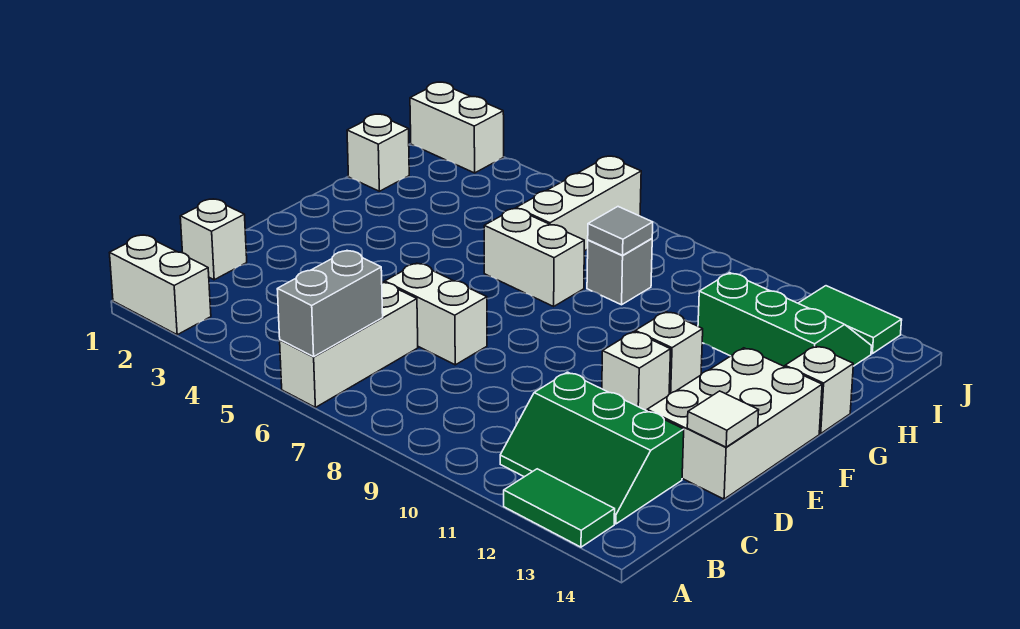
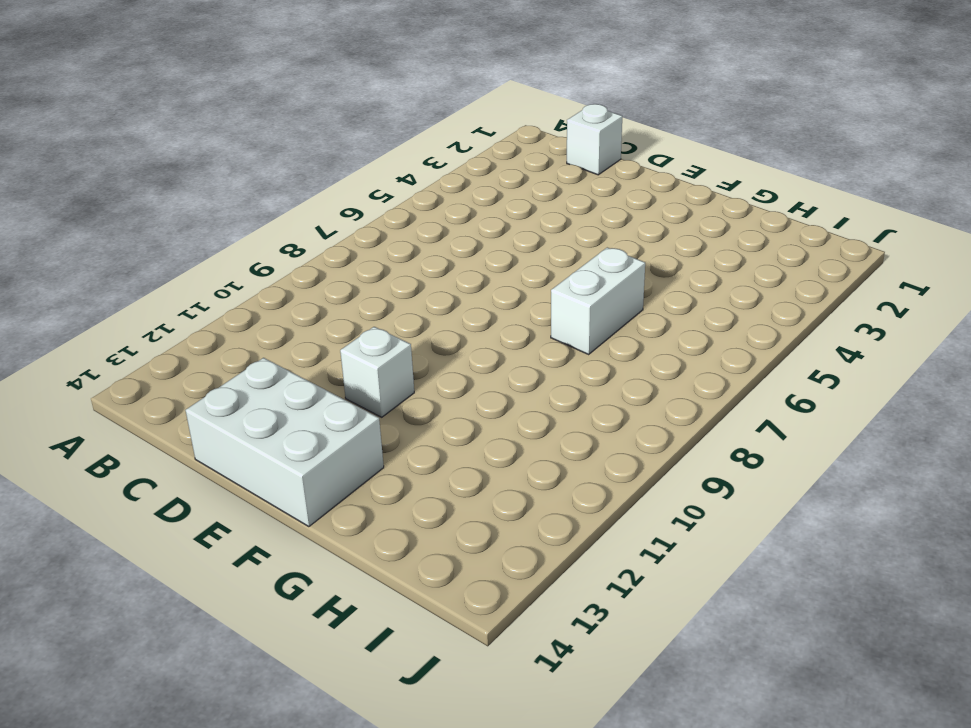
none -> white brick A1:A2 level 1
none -> white brick A6:C6 level 1
none -> green tile A12:A13 level 1

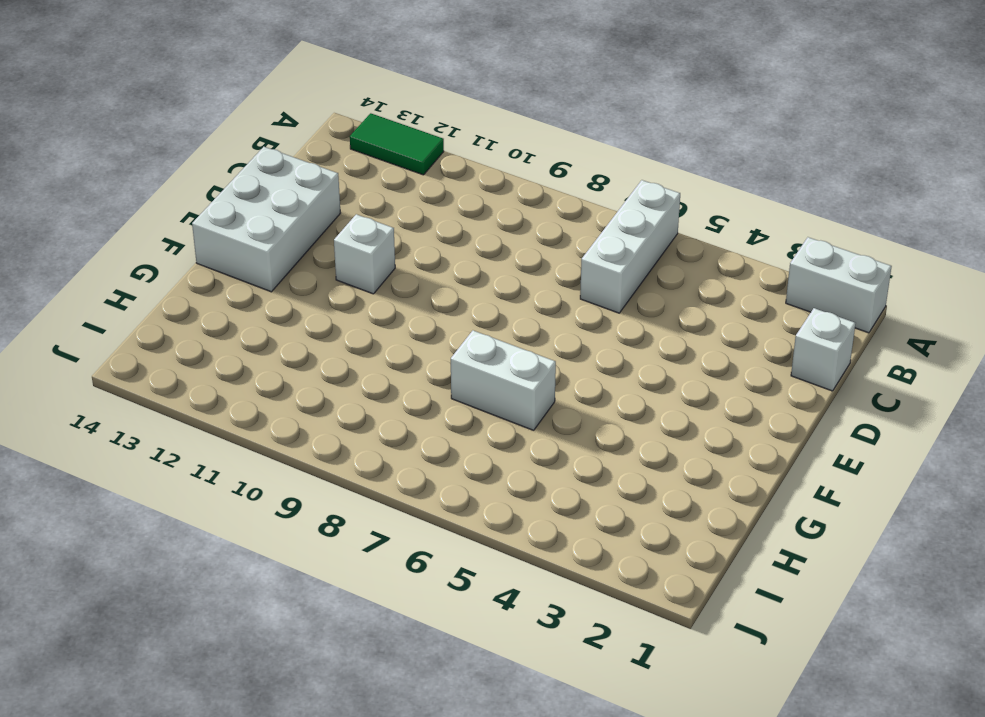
none -> green slope B11:C13 level 1 top C
none -> white brick D6:D7 level 1
none -> white brick F11 level 1

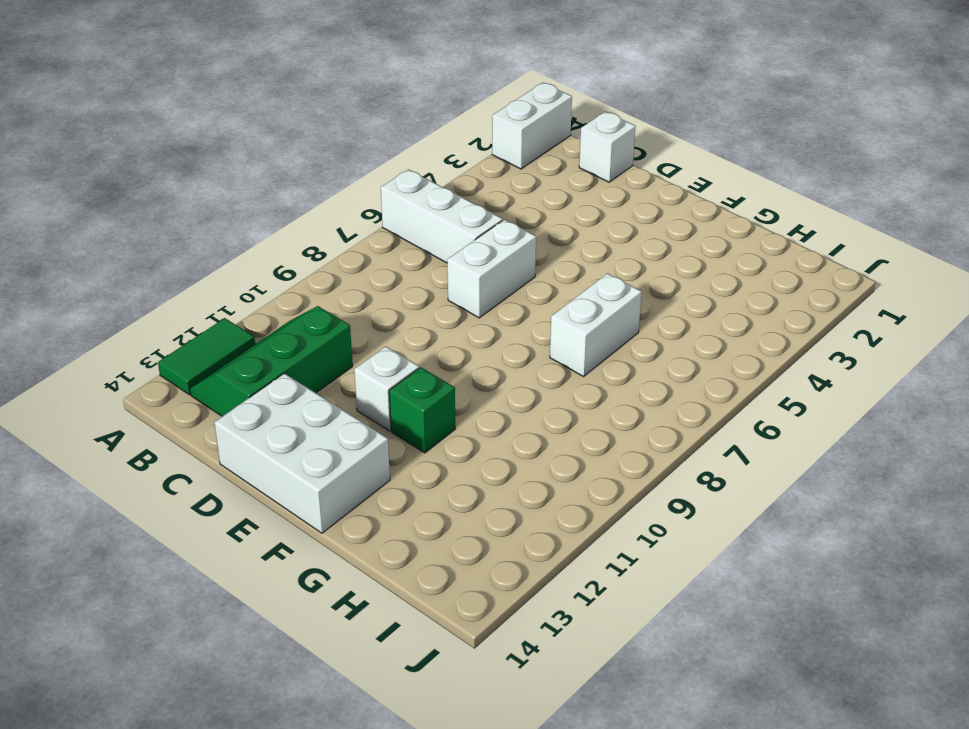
green brick F11 level 1 -> white brick F11 level 1
none -> white brick G14 level 1
none -> white brick H1 level 1
none -> white brick H6:J6 level 1

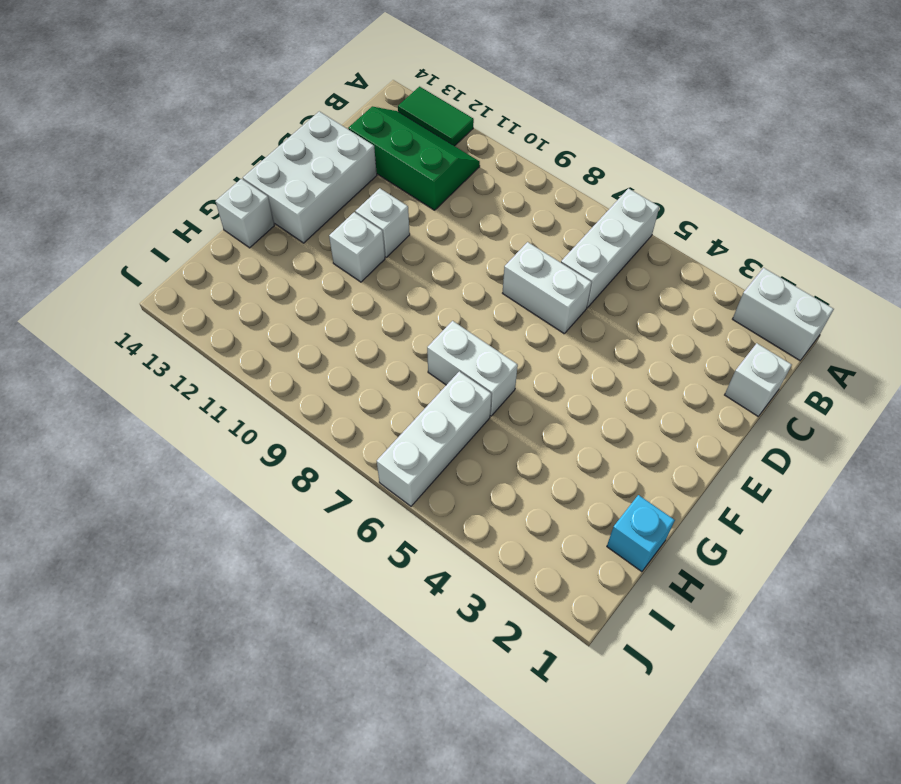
cyan brick H1 level 1 -> white brick H1 level 1
none -> grey brick H8 level 1
none -> green slope H11:I13 level 1 top H
none -> white brick J1:J2 level 1

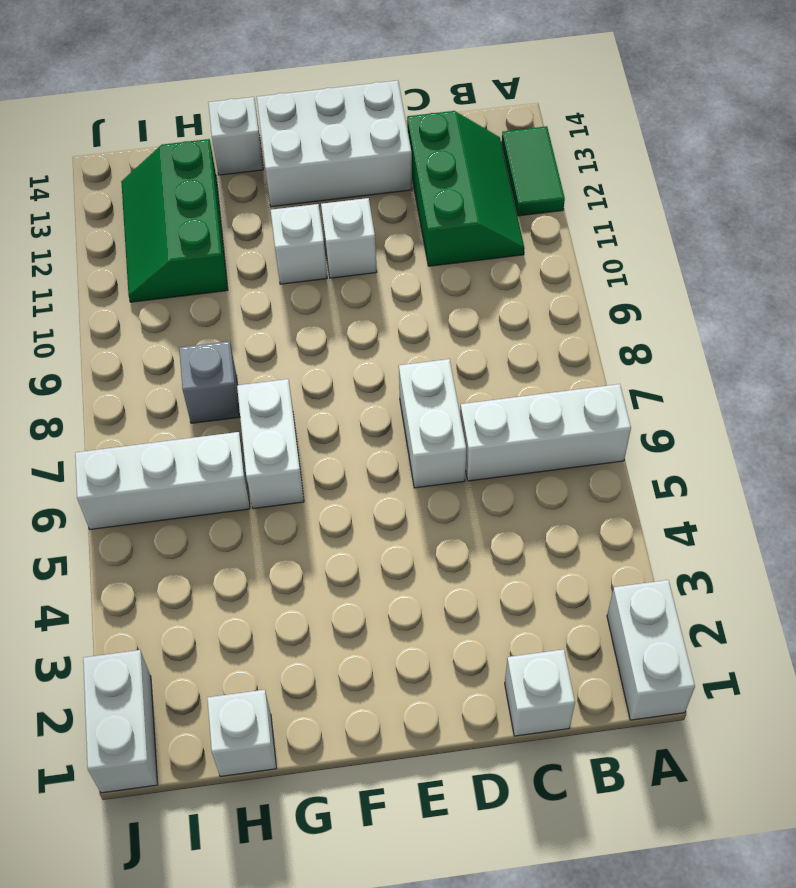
none -> green tile J12:J13 level 1
none -> grey brick A6:B6 level 2
none -> white tile D14 level 2

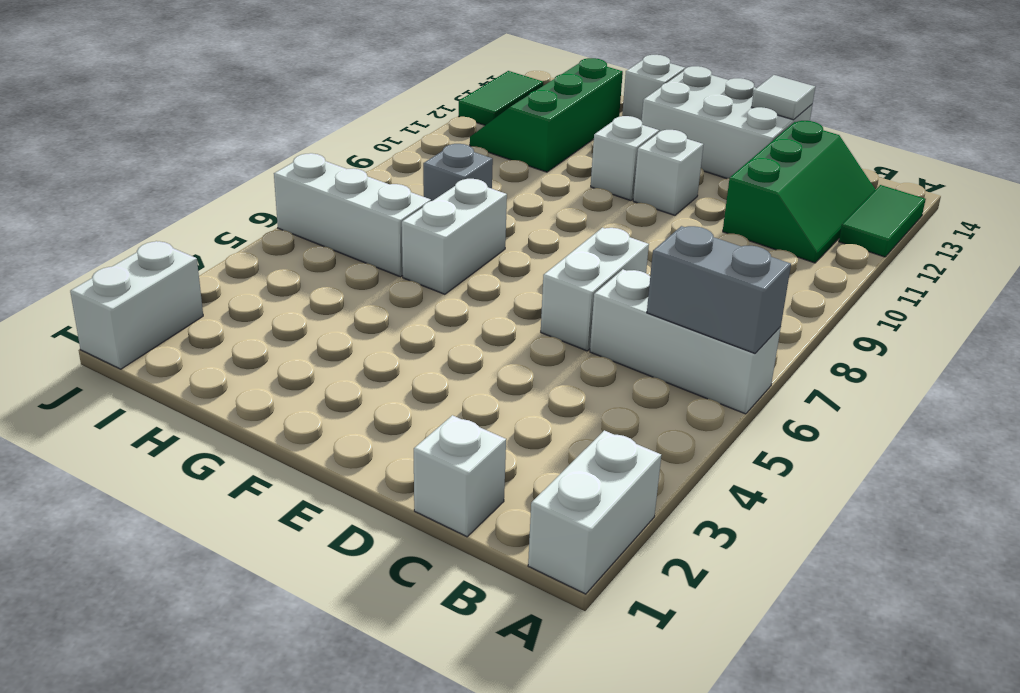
none -> white brick H1 level 1
none -> grey tile H8 level 2

